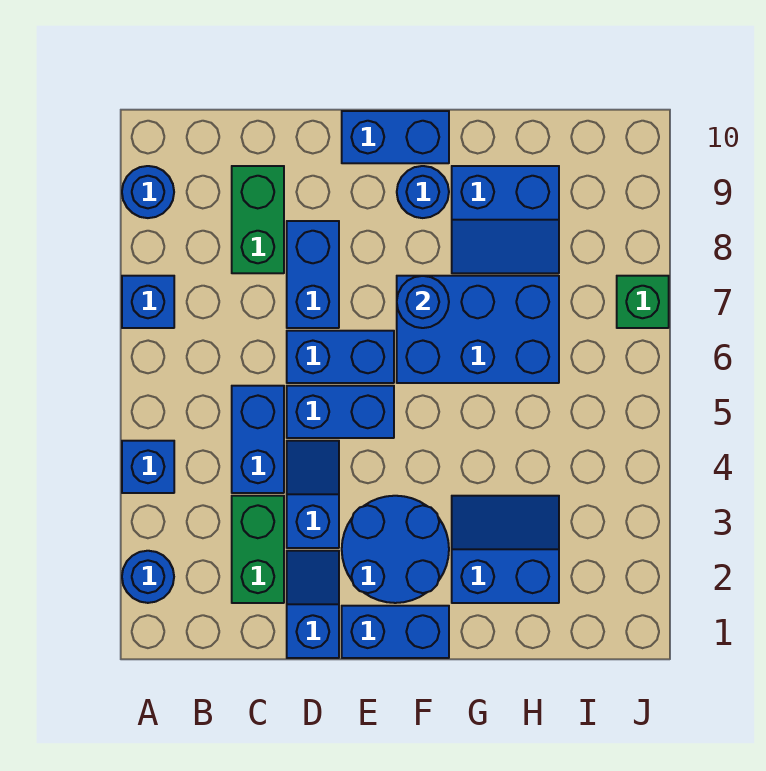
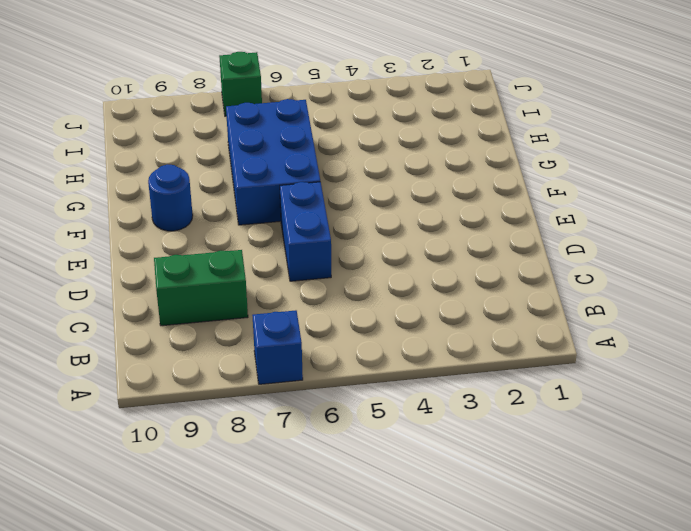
none -> blue round brick A2 level 1
none -> blue brick A4 level 1
none -> blue round brick A9 level 1

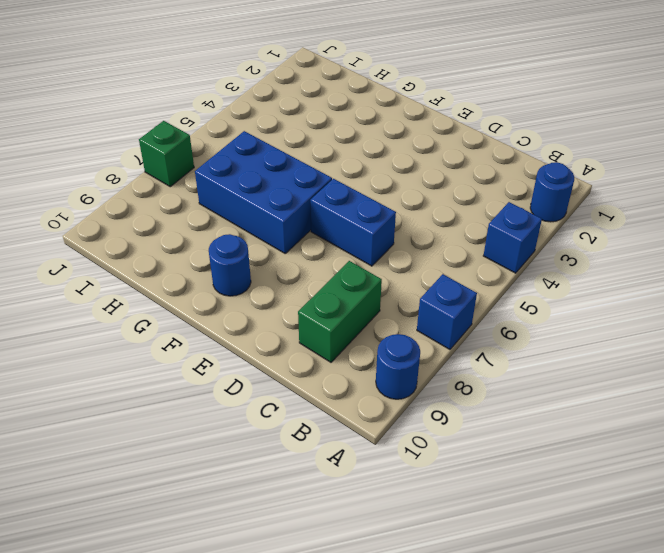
none -> green brick C2:C3 level 1
none -> blue brick C4:C5 level 1
none -> blue slope D1:D2 level 1 top 1

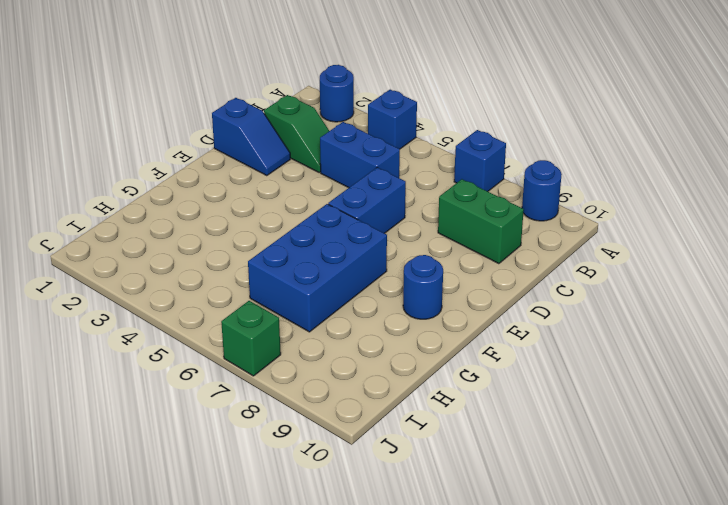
green slope C2:C3 level 1 top 2 -> green brick C2:C3 level 1
none -> blue slope D3:D4 level 1 top 3
none -> blue brick D5:E5 level 1
none -> blue brick D7:D8 level 1

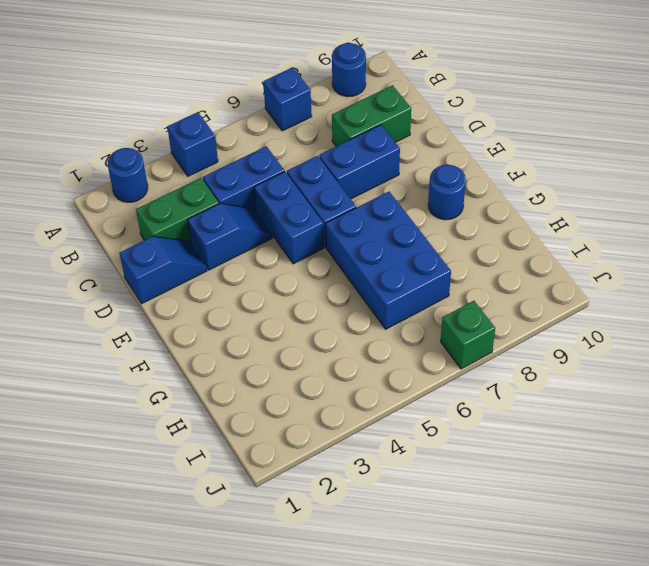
none -> blue brick E1:F1 level 1
none -> blue round brick E2:F3 level 1
none -> blue brick E10:F10 level 1

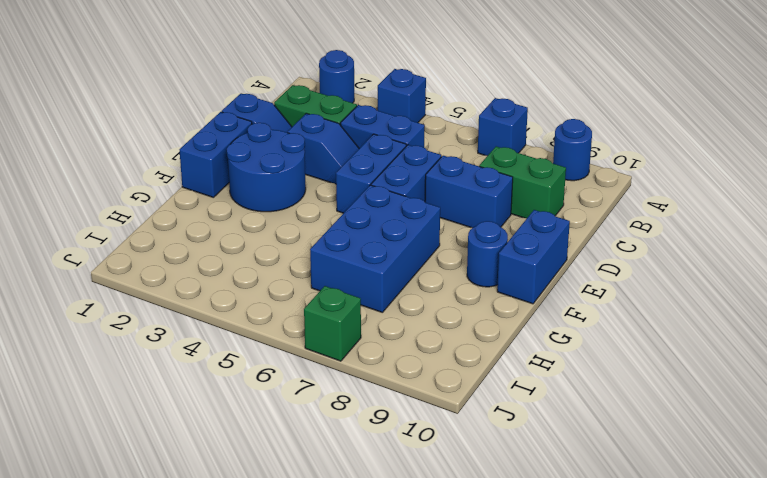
none -> blue slope G2:H3 level 1 top 2
none -> blue slope G8:H9 level 1 top 9
none -> blue round brick F7 level 2

